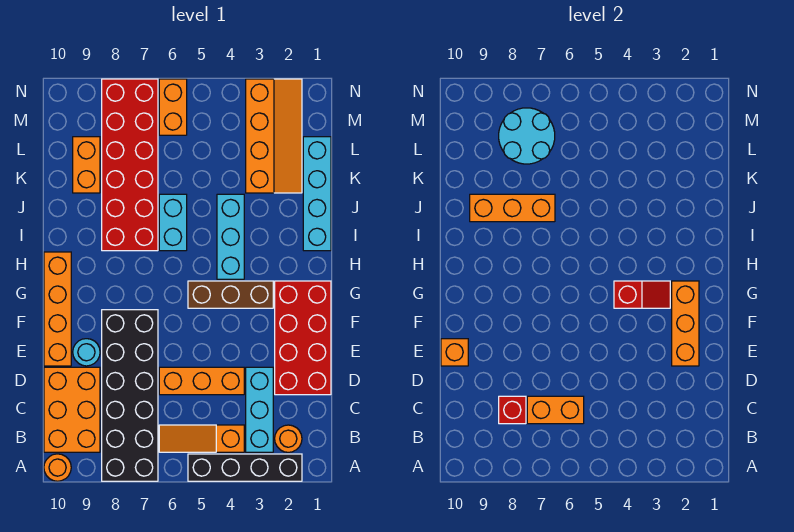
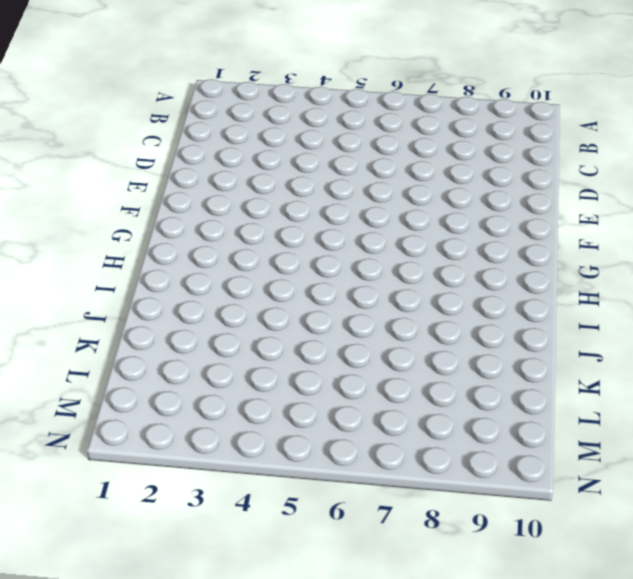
none -> black brick A2:A5 level 1
none -> black brick A7:F8 level 1
none -> orange round brick A10 level 1

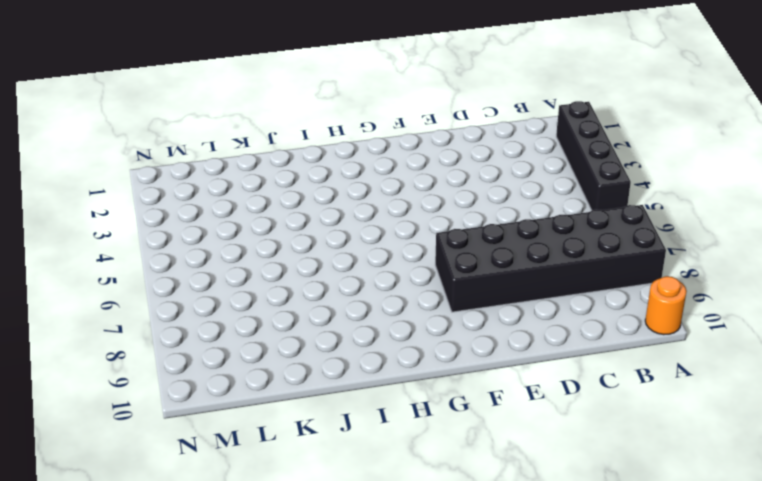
none -> orange round brick B2 level 1
none -> cyan brick B3:D3 level 1
none -> orange slope B4:B6 level 1 top 4

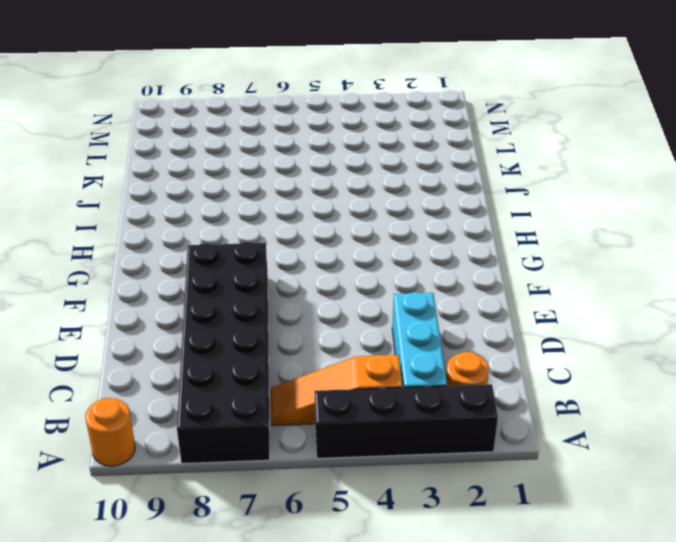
none -> orange brick B9:D10 level 1
none -> red brick D1:G2 level 1
none -> orange brick D4:D6 level 1

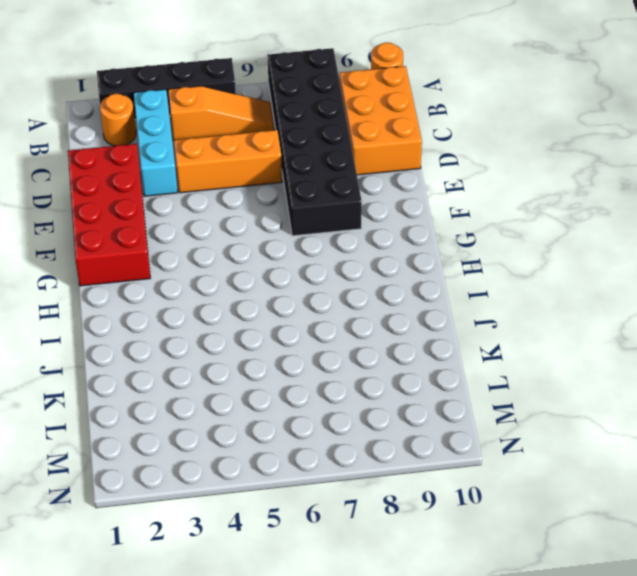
none -> cyan round brick E9 level 1
none -> orange brick E10:H10 level 1
none -> brown brick G3:G5 level 1

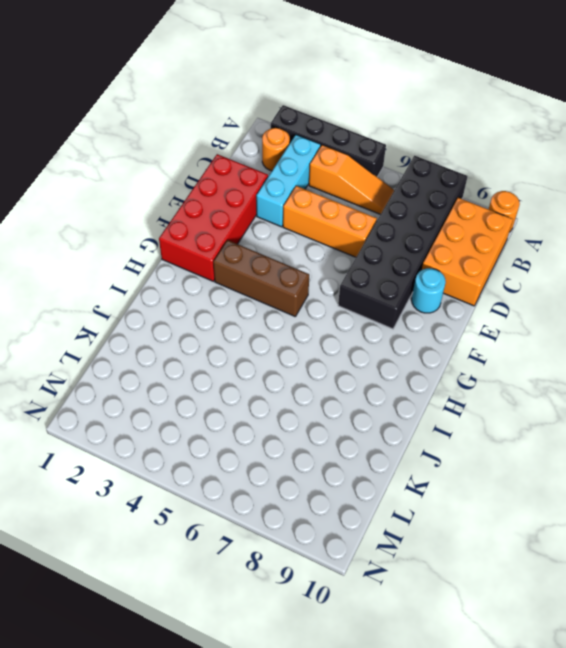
none -> orange brick E10:H10 level 1
none -> cyan brick H4:J4 level 1
none -> cyan brick I1:L1 level 1

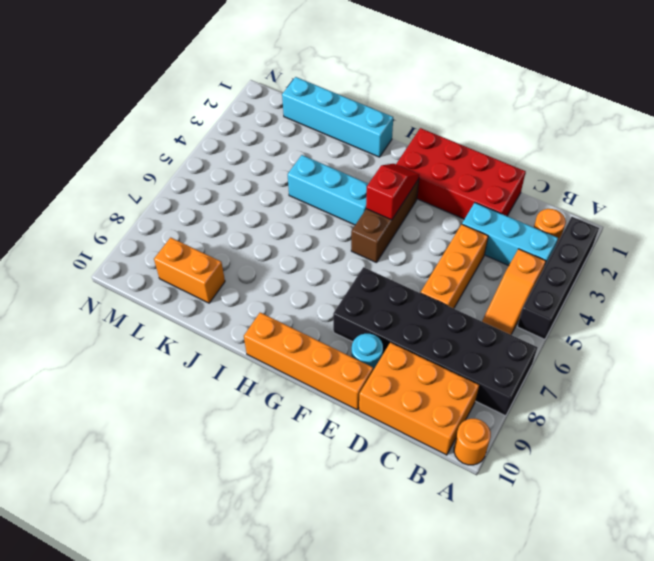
none -> cyan brick I6:J6 level 1
none -> red brick I7:N8 level 1
none -> orange slope K2:N3 level 1 top 3

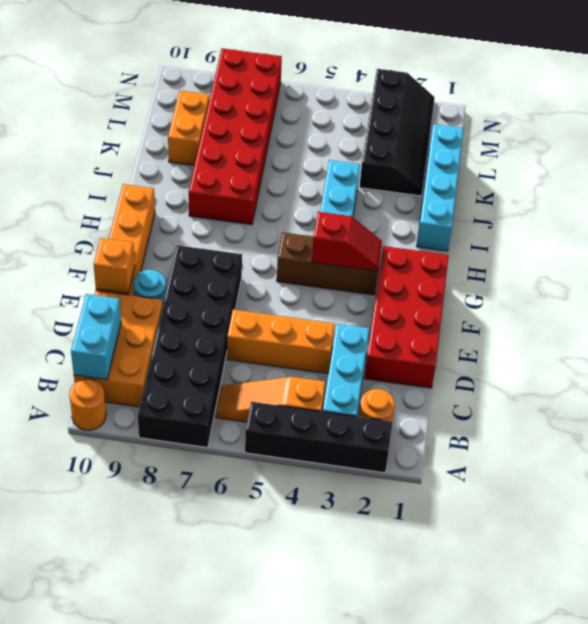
cyan brick B10:C10 level 2 -> cyan brick I6:J6 level 1
black slope K2:N3 level 1 top 3 -> orange slope K2:N3 level 1 top 3
none -> orange brick M6:N6 level 1
none -> orange brick C6:C7 level 2
none -> red brick C8 level 2

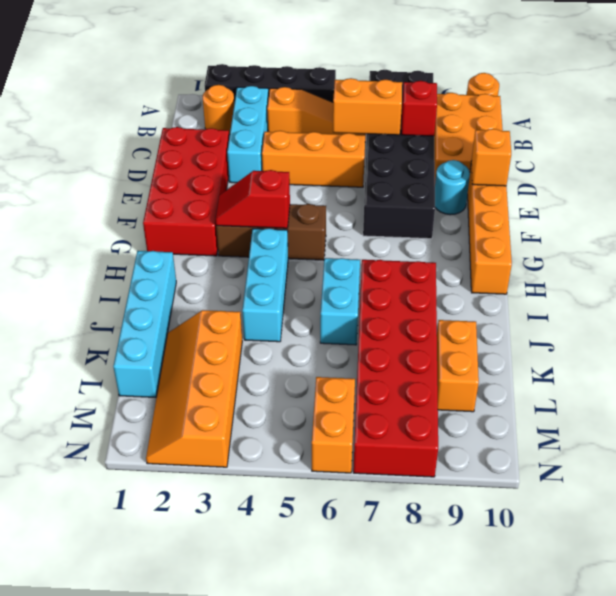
none -> orange brick E2:G2 level 2
none -> orange brick J7:J9 level 2
none -> cyan round brick L7:M8 level 2

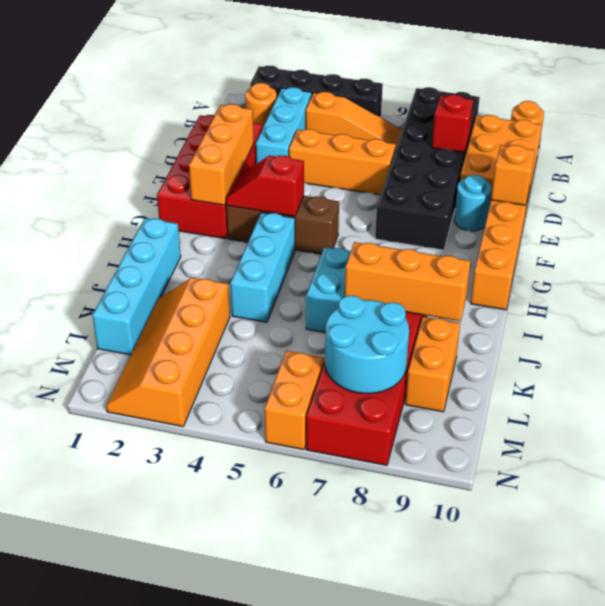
none -> orange brick C6:C7 level 2

